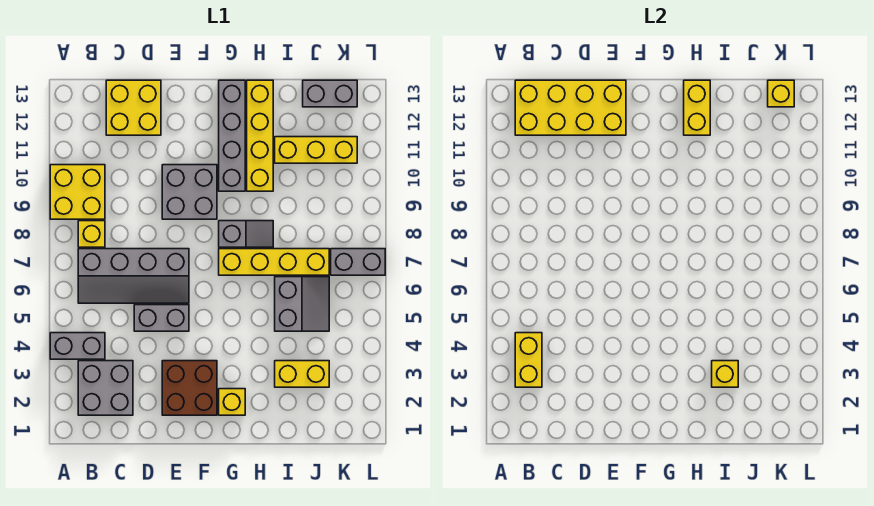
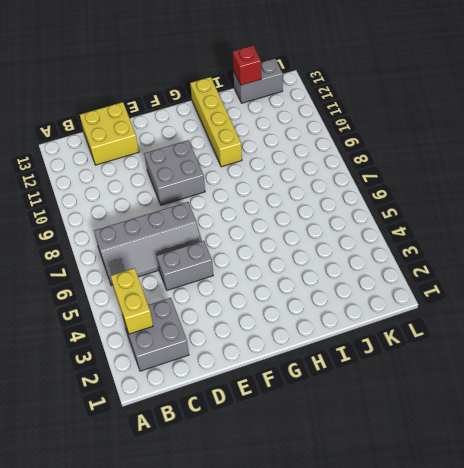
red brick J13 level 2 -> none
none -> grey brick A4:B4 level 1
none -> yellow brick A9:B10 level 1
none -> yellow brick B8 level 1

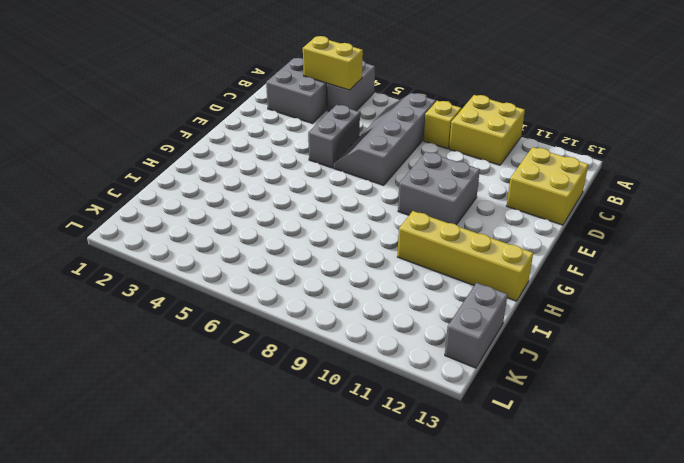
none -> brown brick E2:F3 level 1
none -> yellow brick G2 level 1
none -> yellow brick G7:J7 level 1

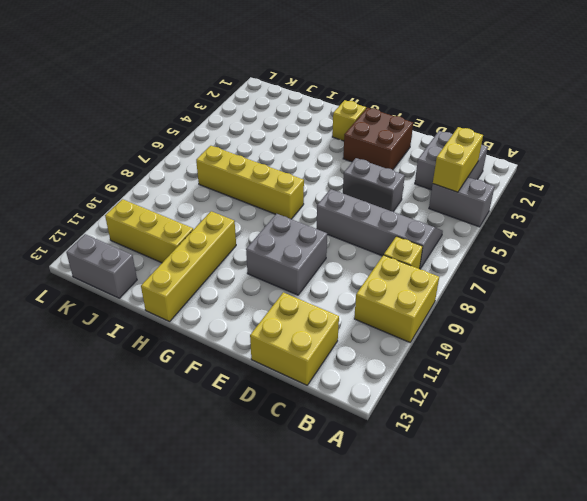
none -> grey slope G8:H8 level 1 top G
none -> grey brick G10:G13 level 1
none -> yellow brick I3:J3 level 1

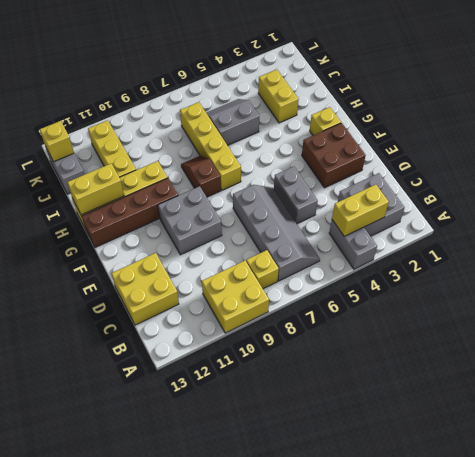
brown slope G8:H8 level 1 top G -> grey slope G8:H8 level 1 top G
brown brick G10:G13 level 1 -> grey brick G10:G13 level 1
none -> grey brick K7:L7 level 1
none -> yellow brick B12:E13 level 2
none -> yellow brick I3 level 2

